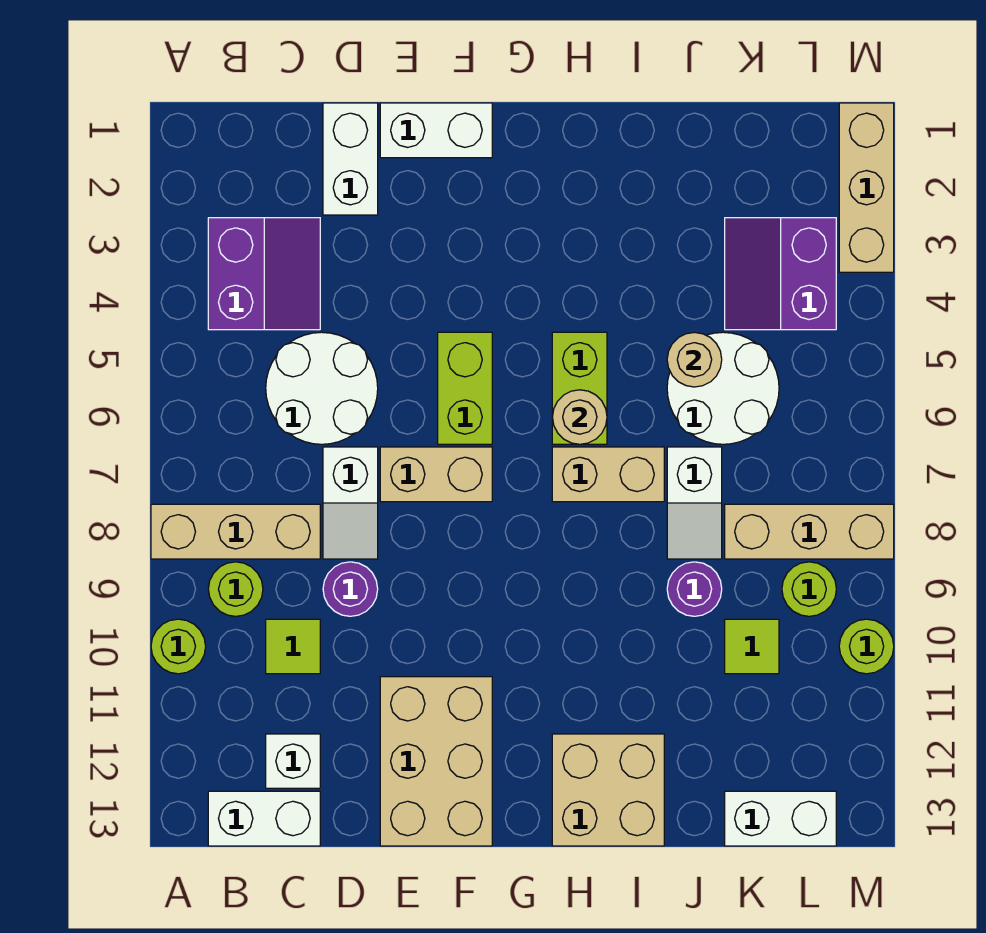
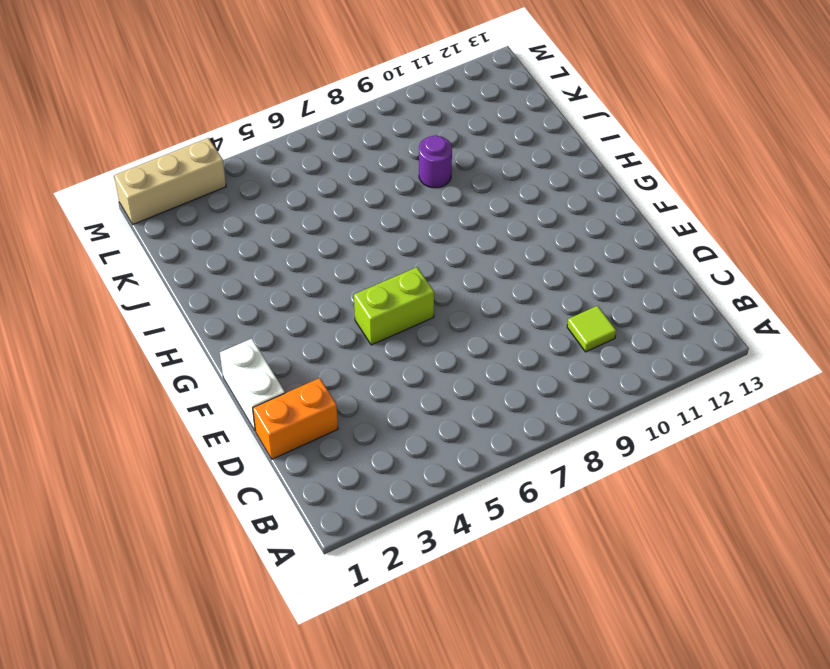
orange brick D1:D2 level 1 -> white brick D1:D2 level 1
none -> tan brick A8:C8 level 1
none -> lime round brick A10 level 1
none -> purple slope B3:C4 level 1 top B
none -> lime round brick B9 level 1

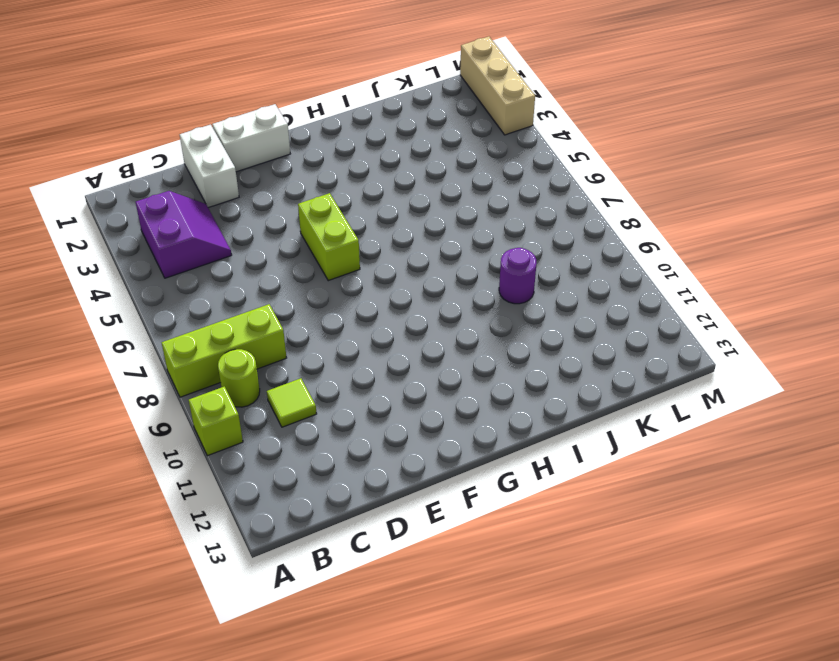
lime brick A8:C8 level 1 -> tan brick A8:C8 level 1
lime brick A10 level 1 -> lime round brick A10 level 1
none -> white brick B13:C13 level 1
none -> white round brick C5:D6 level 1
none -> white brick C12 level 1
none -> white slope D7:D8 level 1 top 7

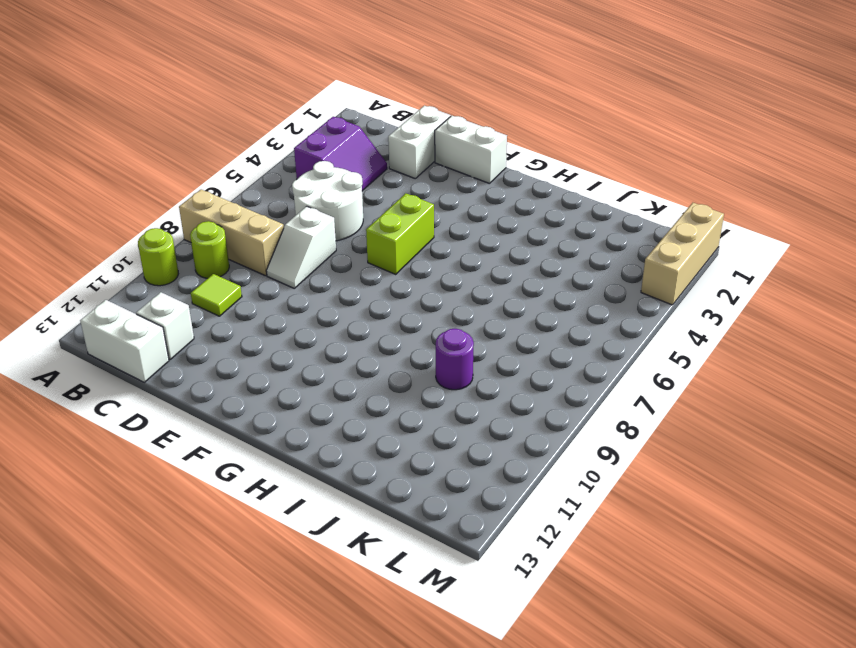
none -> purple round brick D9 level 1
none -> tan brick E7:F7 level 1
none -> tan brick E11:F13 level 1
none -> lime brick H5:H6 level 1

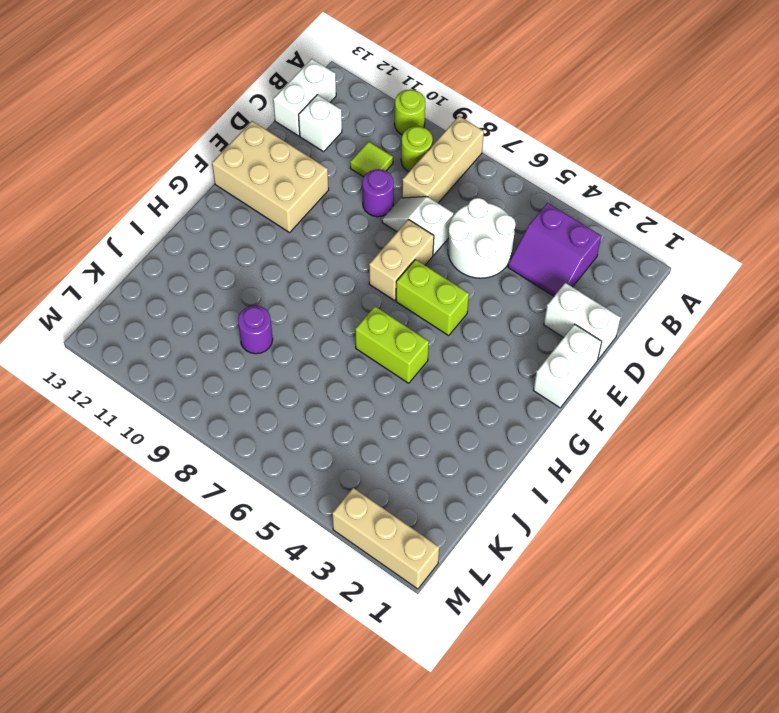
none -> tan brick H7:I7 level 1
none -> tan brick H12:I13 level 1
none -> white round brick J5:K6 level 1
none -> white slope J7:J8 level 1 top 7

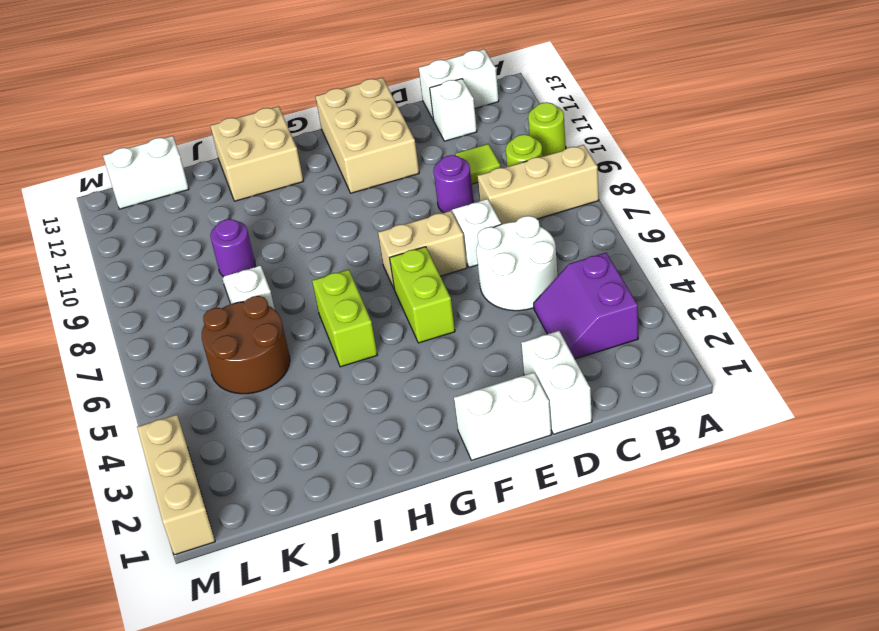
brown round brick J5:K6 level 1 -> white round brick J5:K6 level 1
none -> tan brick H7:I7 level 1
none -> purple slope K3:L4 level 1 top L
none -> tan brick K8:M8 level 1
none -> lime tile K10 level 1

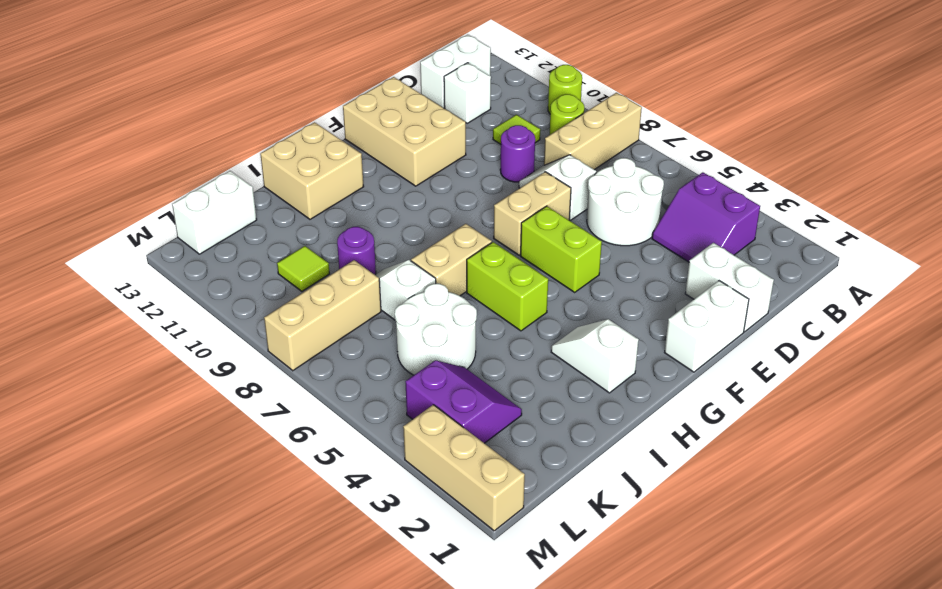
white slope H2:H3 level 1 top 2 -> none
none -> lime round brick L9 level 1
none -> lime round brick M10 level 1
none -> tan round brick H6 level 2
none -> tan round brick J5 level 2

